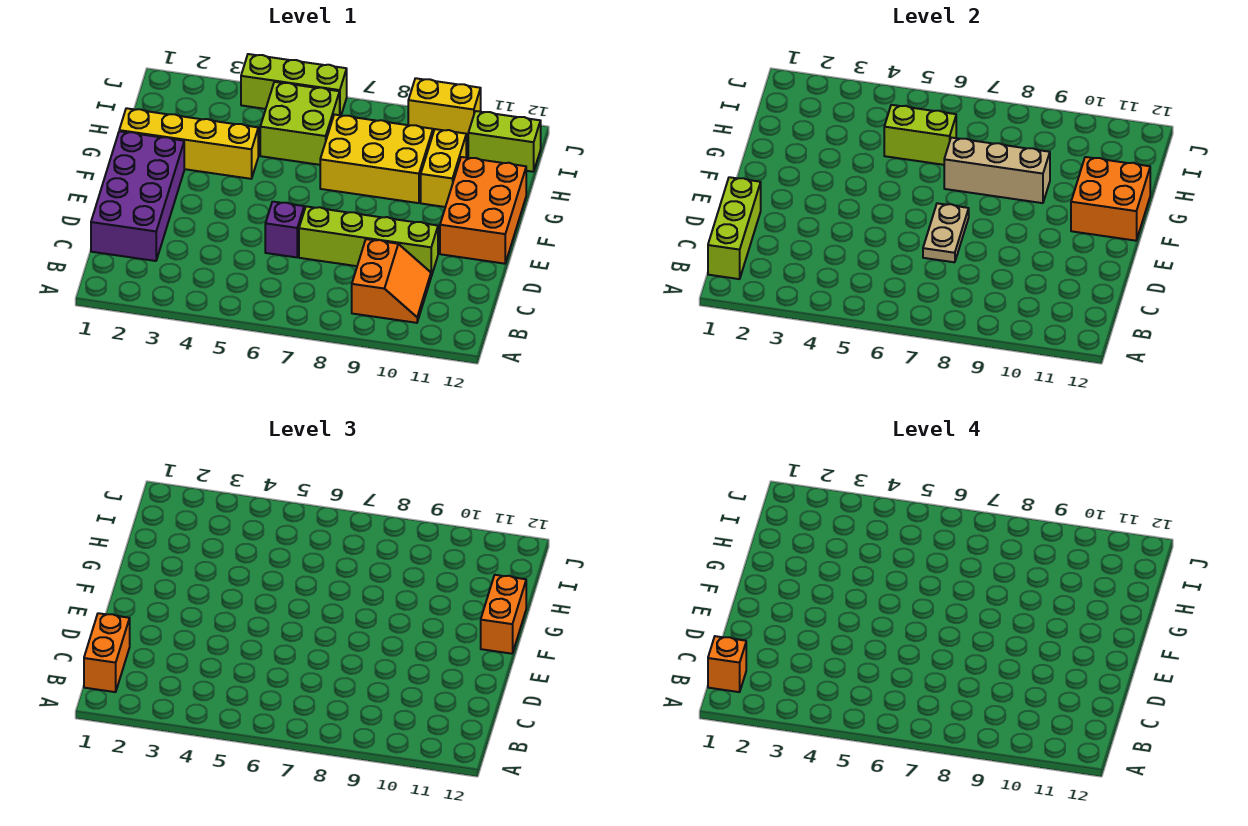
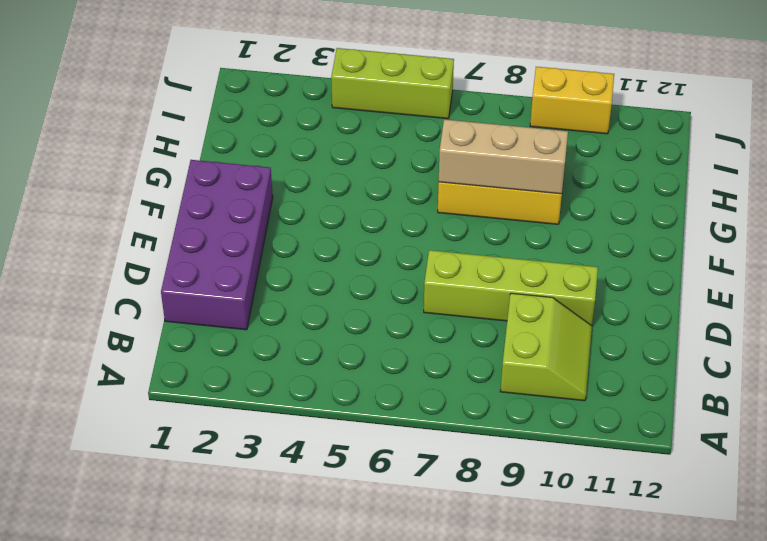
lime slope B9:C10 level 1 top 9 -> orange slope B9:C10 level 1 top 9
none -> purple brick D6 level 1
none -> orange brick E11:G12 level 1
none -> yellow brick G1:G4 level 1

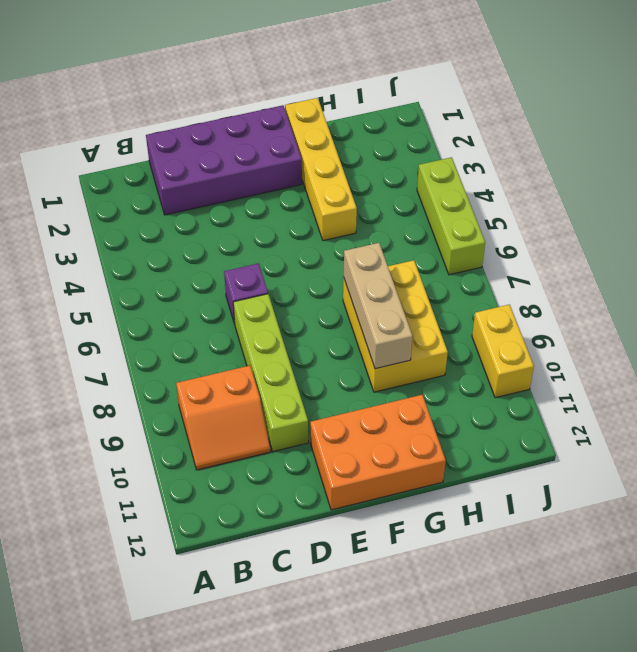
none -> yellow brick G10:H10 level 1
none -> lime brick H5:I6 level 1
none -> lime brick I11:I12 level 1

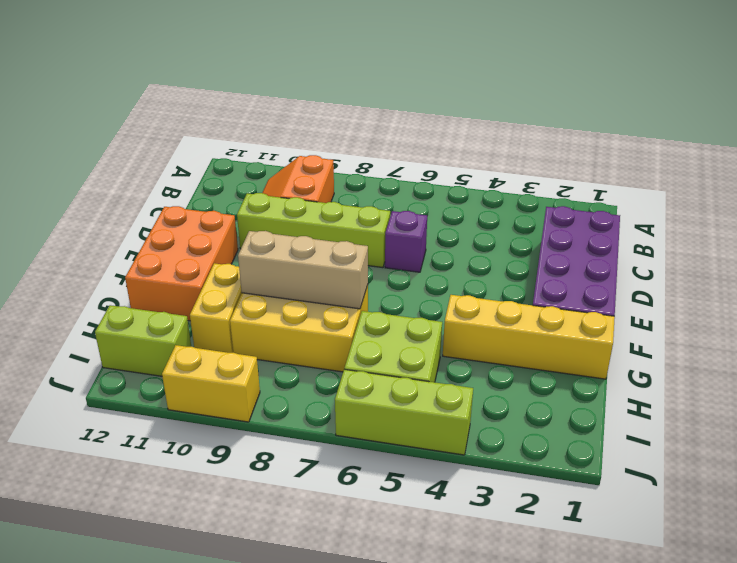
none -> lime brick B1:D1 level 2
none -> tan plate D7:E7 level 2
none -> orange brick F11:G12 level 2

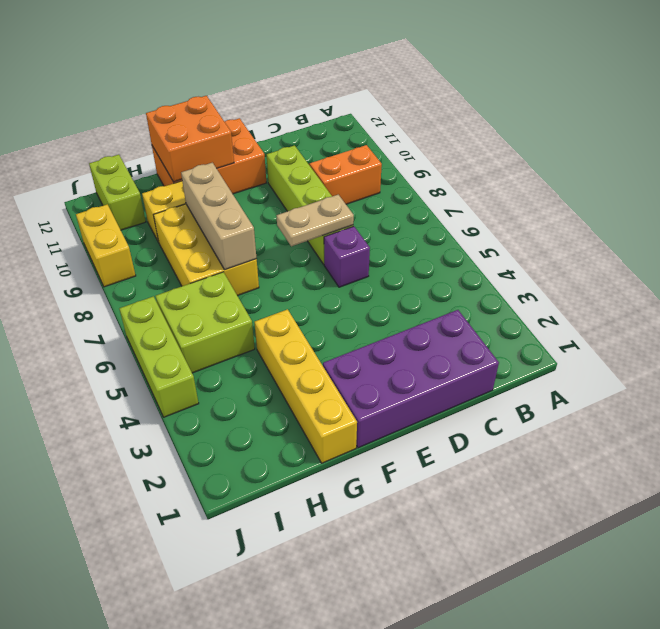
none -> lime brick B1:D1 level 2
none -> lime brick H5:H6 level 2
none -> orange brick B1:C1 level 3

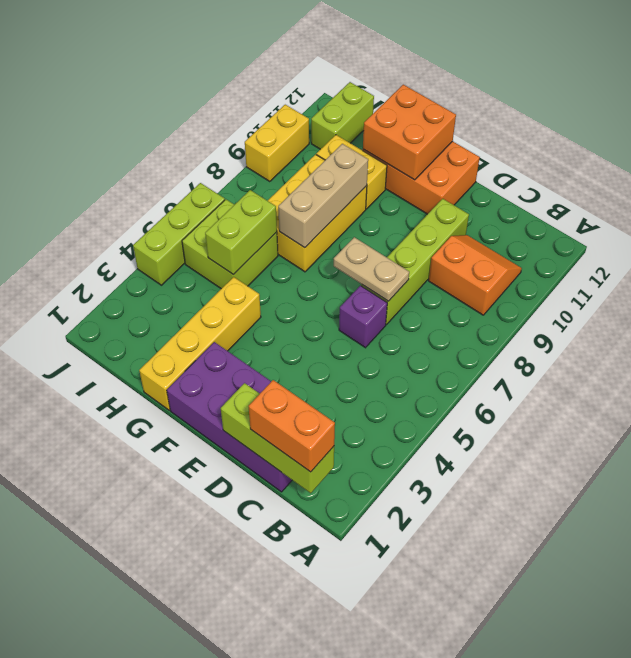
none -> orange brick F12:G12 level 3
none -> orange brick B1 level 4

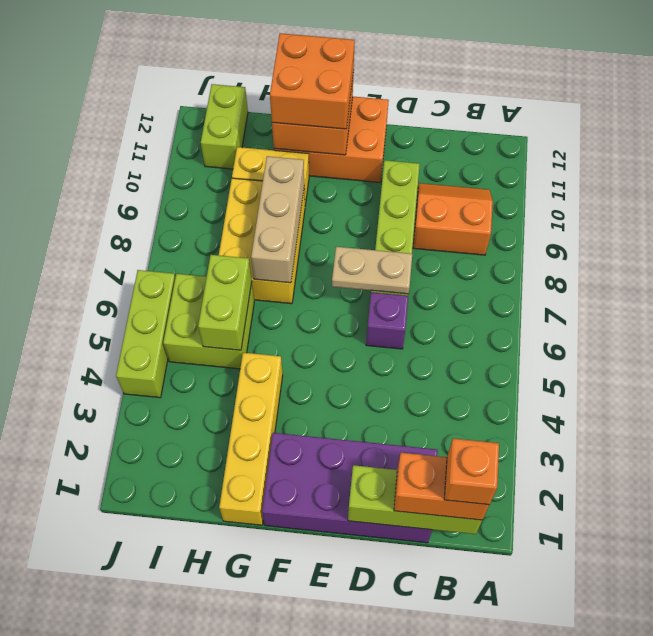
orange brick F11:G12 level 3 -> orange brick F12:G12 level 3
none -> yellow brick J9:J10 level 1

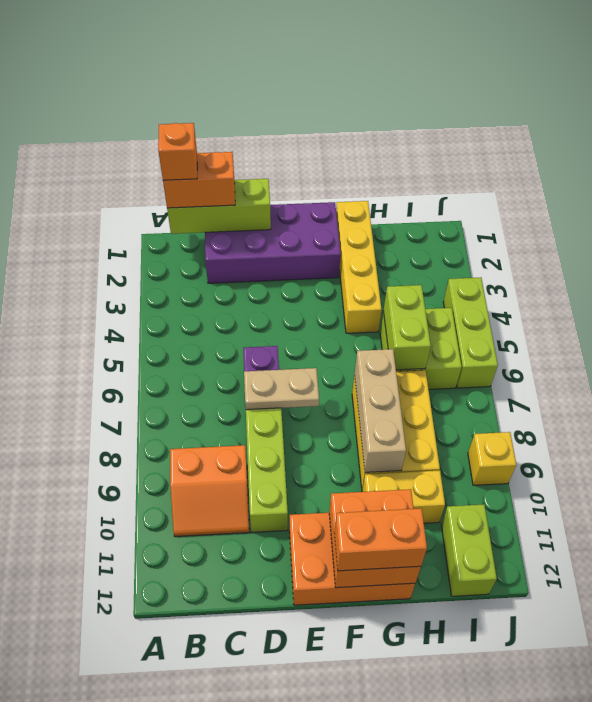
yellow brick J9 level 1 -> yellow brick J9:J10 level 1

